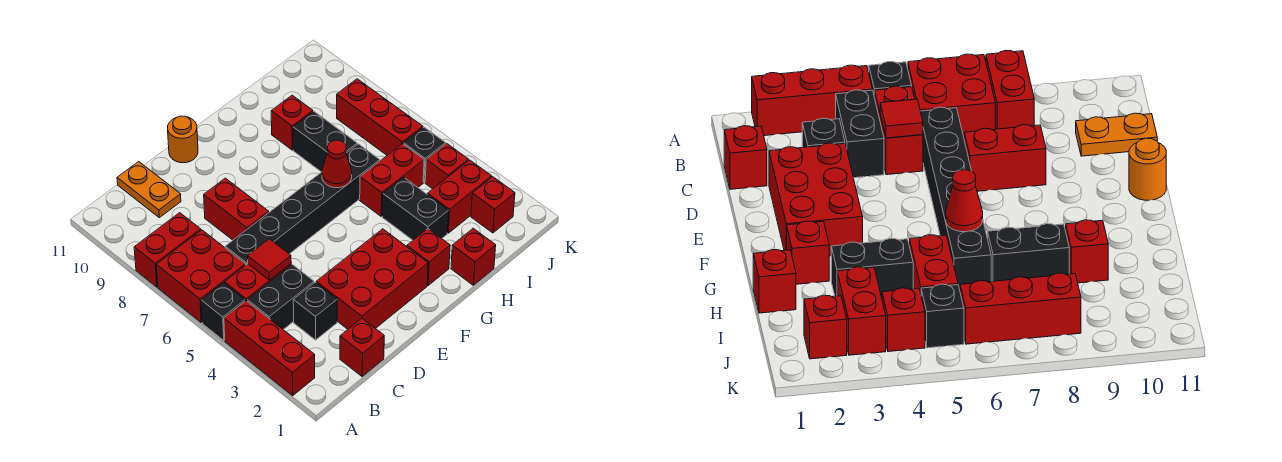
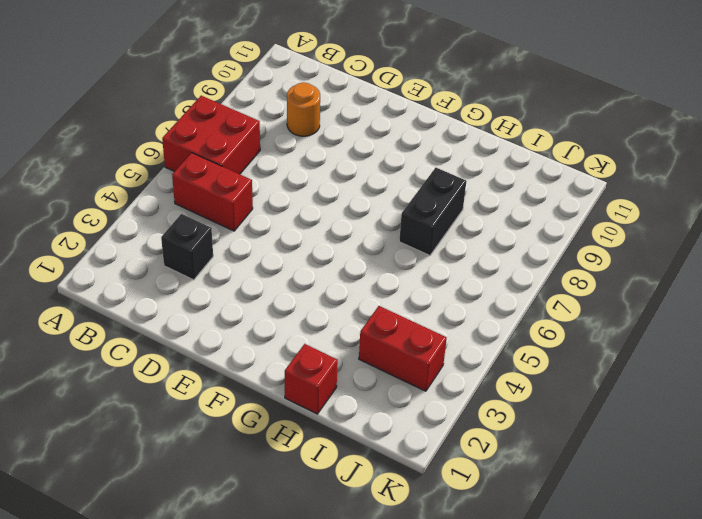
orange round brick C9 level 1 -> orange round brick E11 level 1
none -> red brick A2:A4 level 1
none -> black brick A5 level 1
none -> red brick A8:B8 level 1

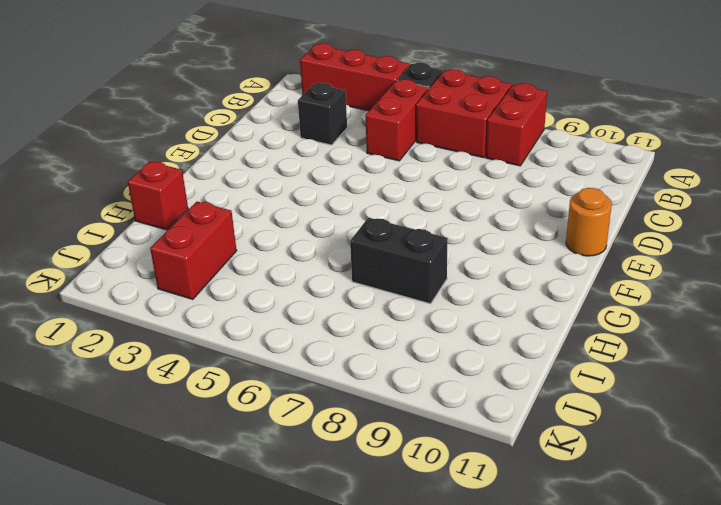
none -> black brick B4:C4 level 1
none -> red brick C1 level 1
none -> black brick C6:H6 level 1

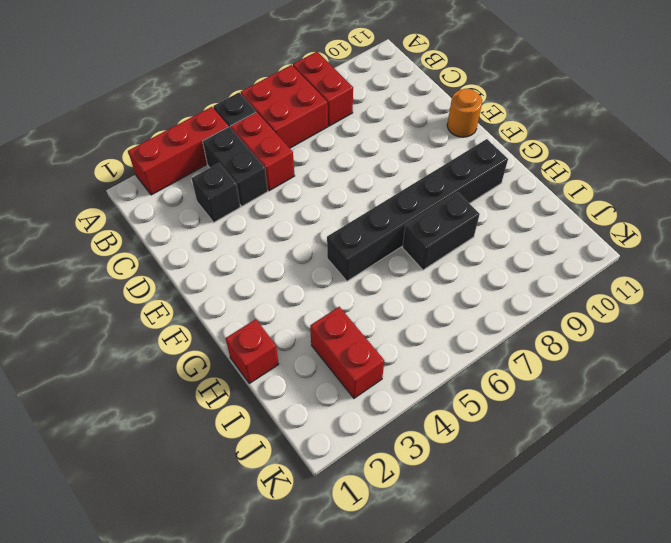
black brick G5:G10 level 1 -> black brick C6:H6 level 1
none -> red brick C1 level 1
none -> orange plate C10:C11 level 1
none -> red brick D2:F3 level 1

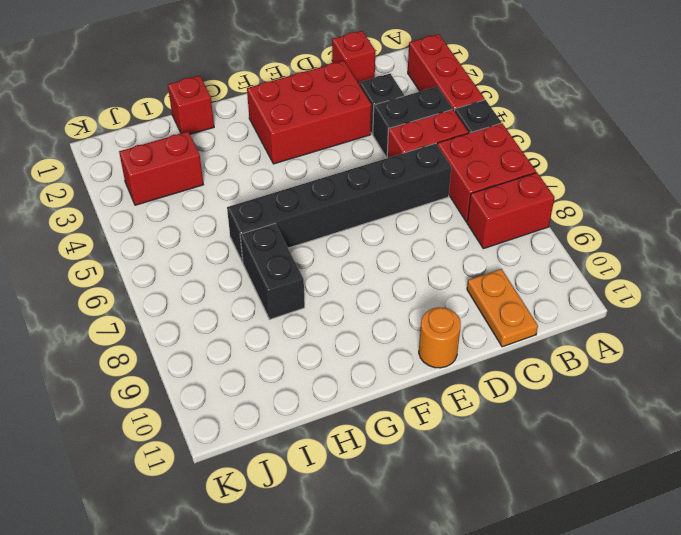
none -> red brick D7:D8 level 1
none -> red brick G2 level 1
none -> black brick H3:H4 level 1

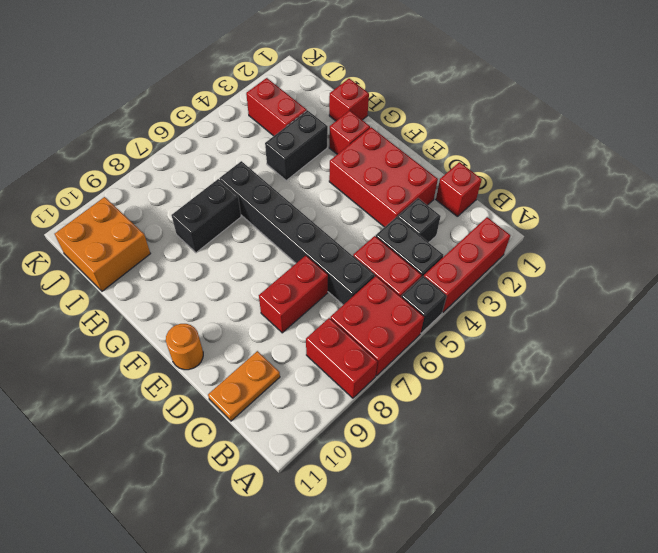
orange brick I10:J11 level 1 -> none
none -> red brick H5:I5 level 1
none -> red brick H9 level 1
none -> red brick J2 level 1

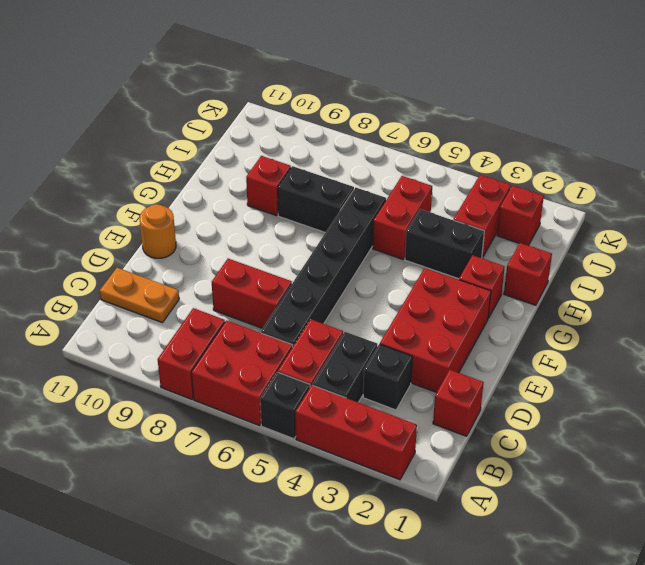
none -> red brick J4 level 1
none -> black brick J5 level 1
none -> red brick J6:J8 level 1

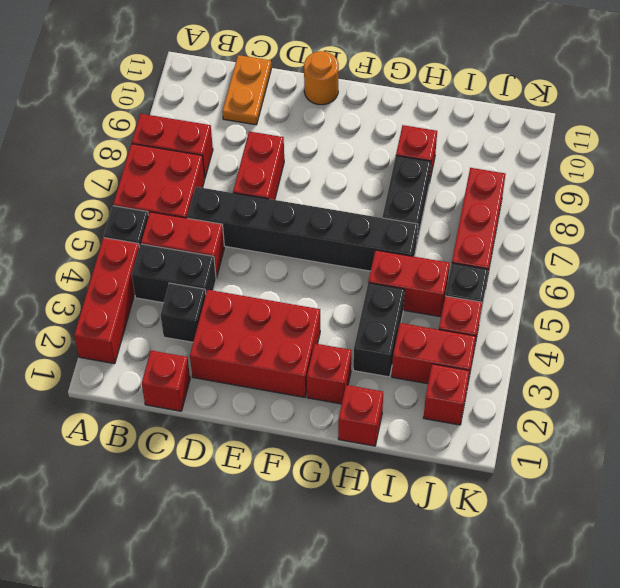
none -> red tile C5 level 2
none -> red cone G6 level 2

